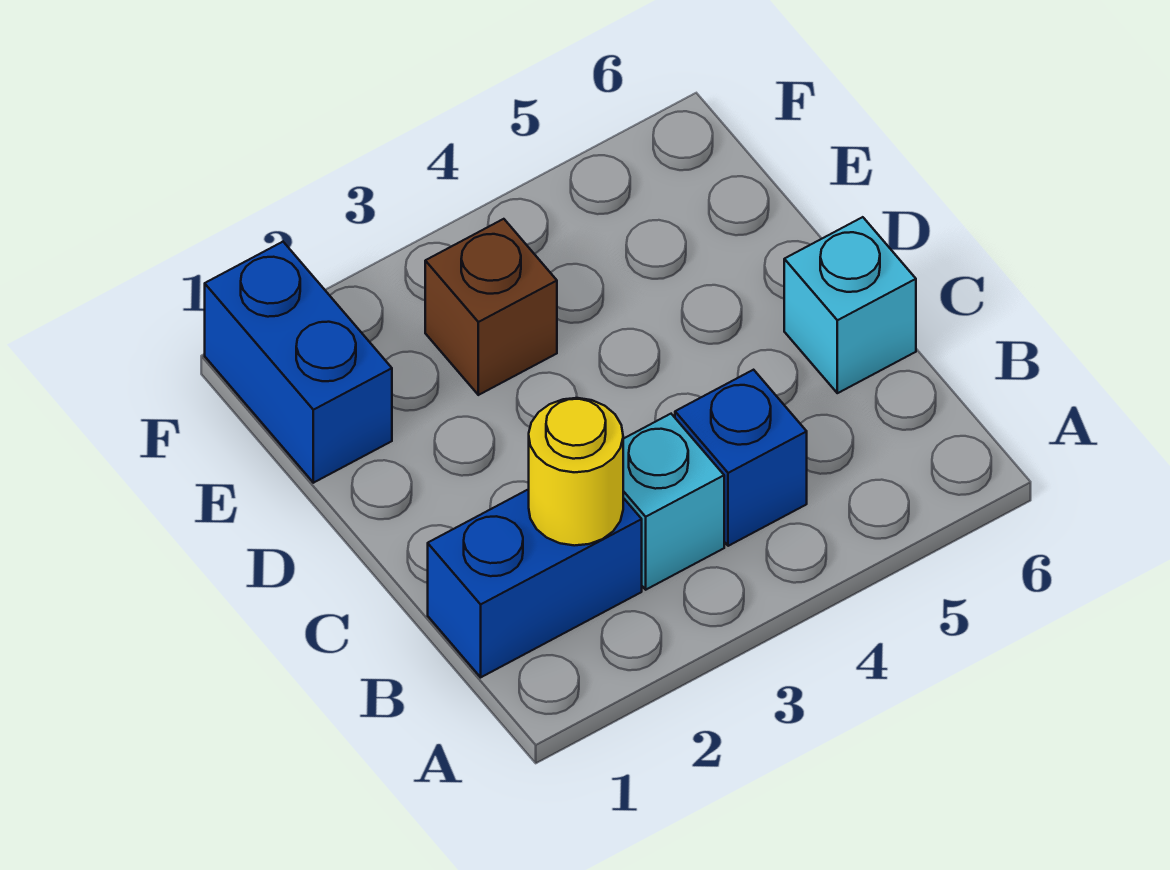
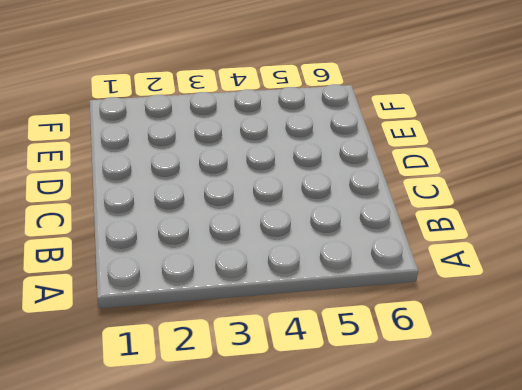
none -> blue brick B1:B2 level 1
none -> cyan brick B3 level 1

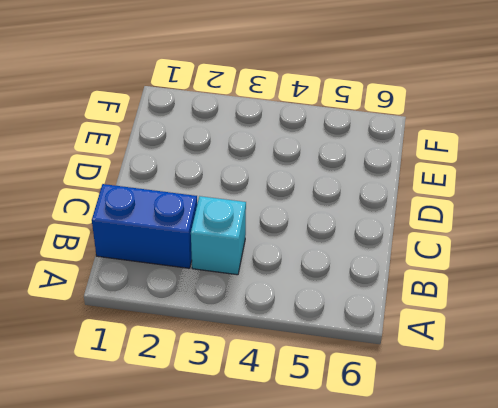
none -> blue brick B4 level 1
none -> cyan brick C6 level 1

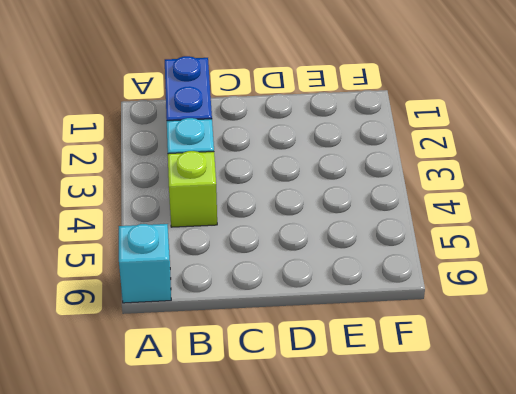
cyan brick A6 level 1 -> cyan brick C6 level 1
lime brick B4 level 1 -> blue brick B4 level 1
none -> blue brick E1:F1 level 1
none -> brown brick E3 level 1

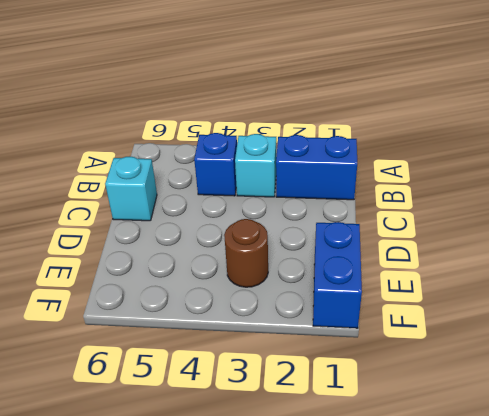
brown round brick E3 level 1 -> brown brick E3 level 1
none -> yellow round brick B2 level 2

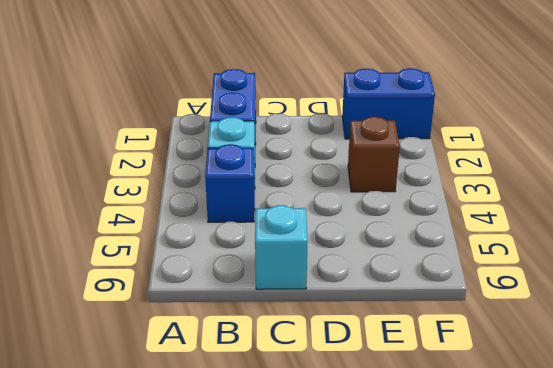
none -> yellow round brick B2 level 2

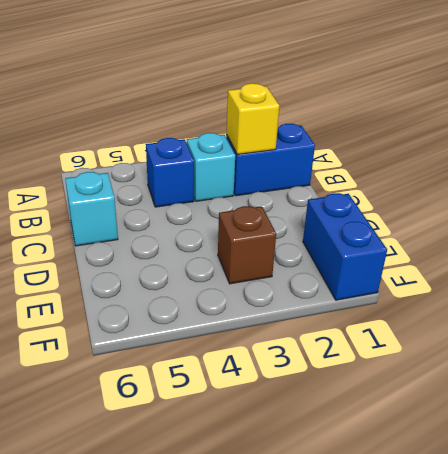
yellow brick B2 level 2 -> yellow round brick B2 level 2

